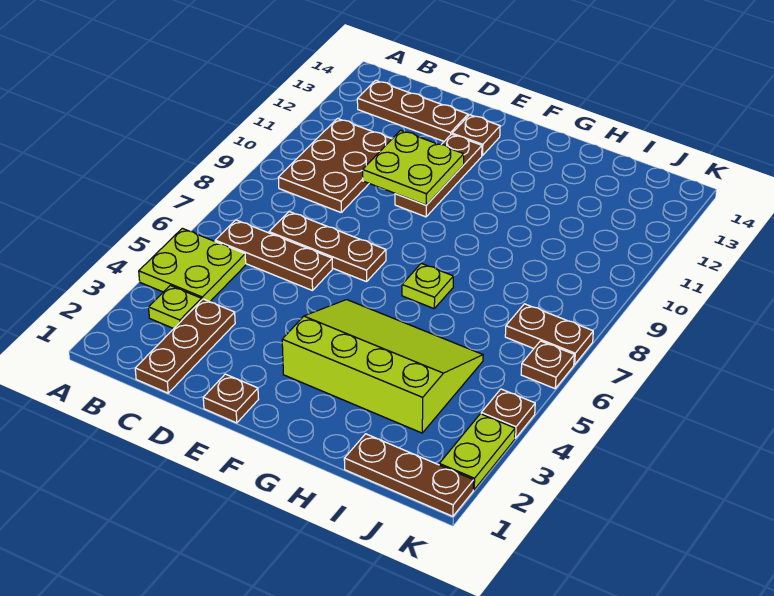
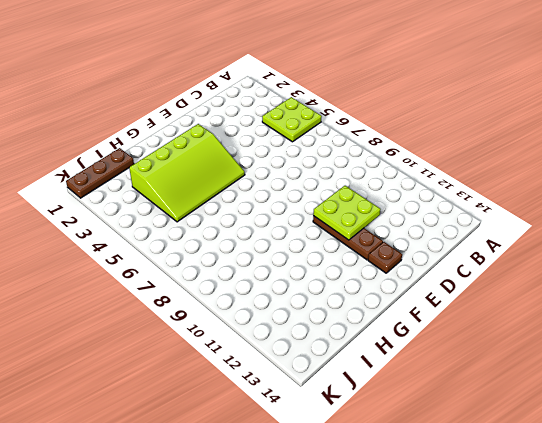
none -> lime plate B3 level 1
none -> brown plate B6:D6 level 1
none -> brown plate B9:C11 level 1

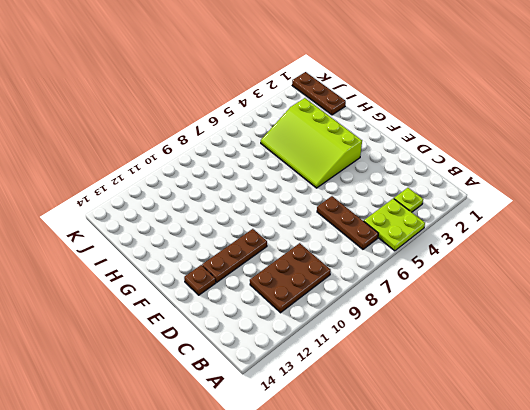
none -> brown plate B13:D13 level 1
none -> brown plate C1:C3 level 1
none -> brown plate C7:E7 level 1

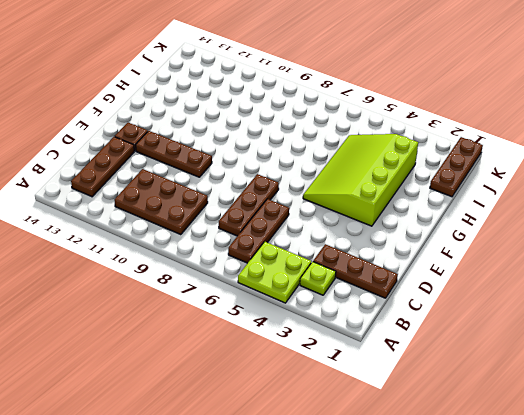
none -> brown plate E1 level 1
none -> lime plate G7 level 1
none -> brown plate J7:K7 level 1

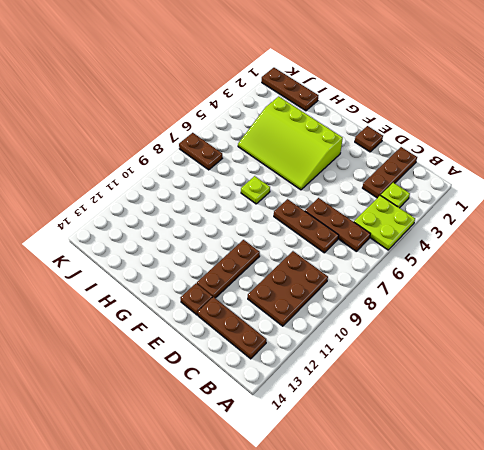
none -> lime plate K2:K3 level 1
none -> brown plate K4 level 1
none -> brown plate K6 level 1

